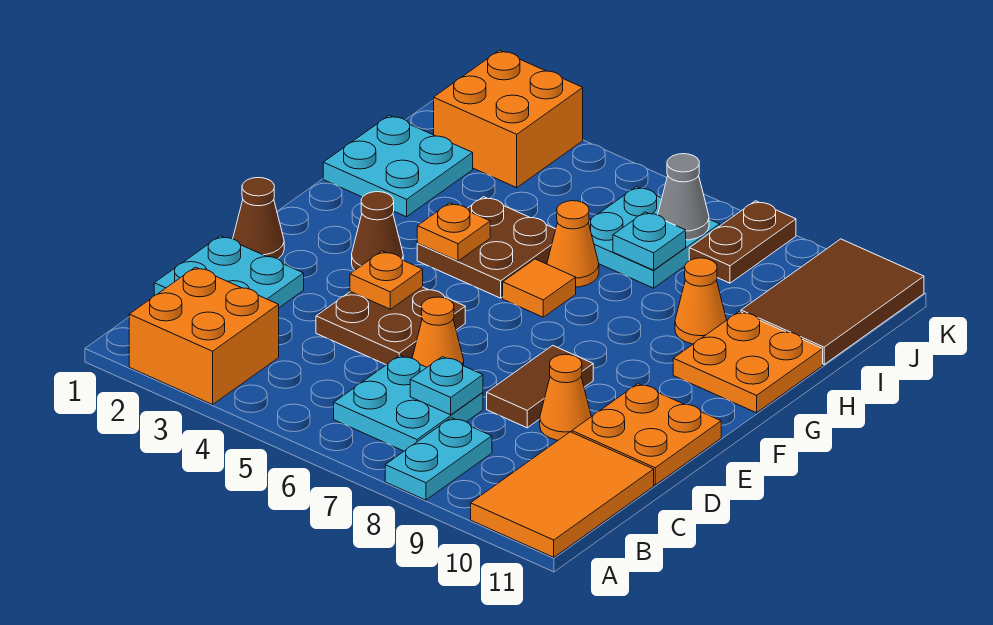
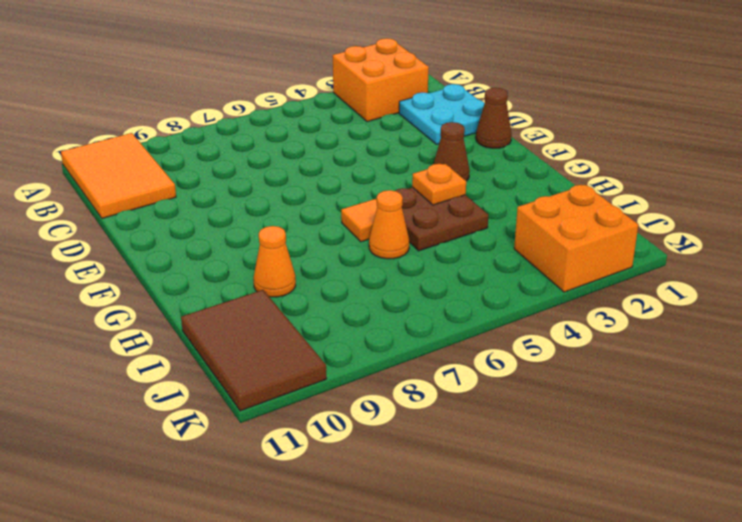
none -> cyan plate A8:B8 level 1
none -> cyan plate B6:C7 level 1
none -> brown plate D4:E5 level 1

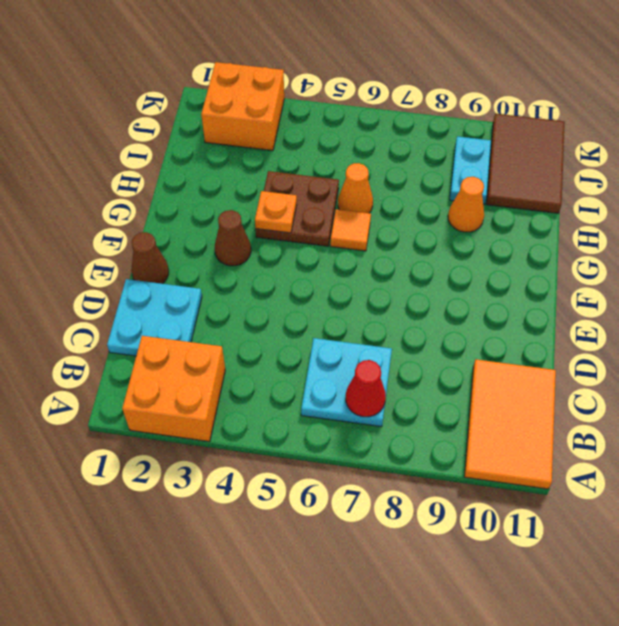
red cone B7 level 2 -> none
cyan plate I9:J9 level 1 -> cyan plate A8:B8 level 1
none -> brown plate D4:E5 level 1
none -> orange cone D6 level 1
none -> brown tile D8:E8 level 1

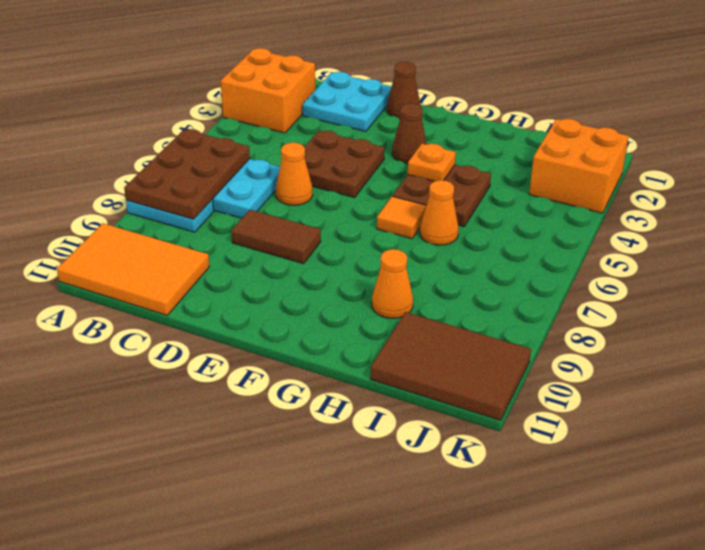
brown plate A6:B8 level 2 -> none
none -> orange cone D9 level 1
none -> orange plate D10:E11 level 1
none -> orange plate G10:H11 level 1

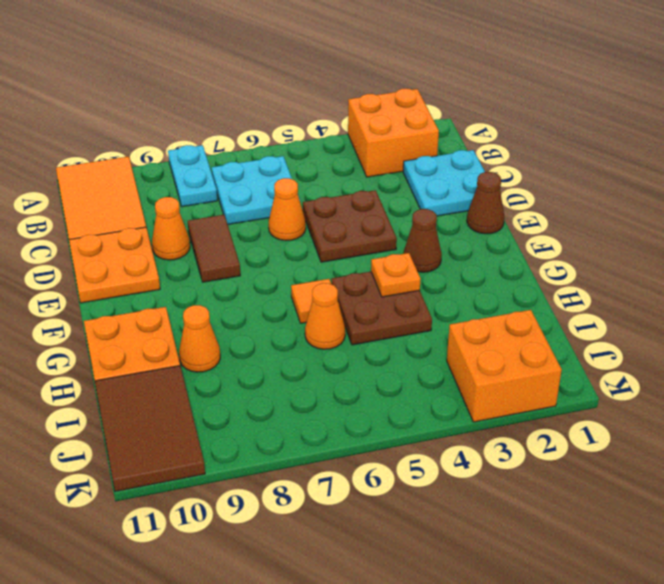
none -> cyan plate H1:I2 level 1
none -> cyan plate I6:J7 level 1
none -> brown plate J8:K8 level 1

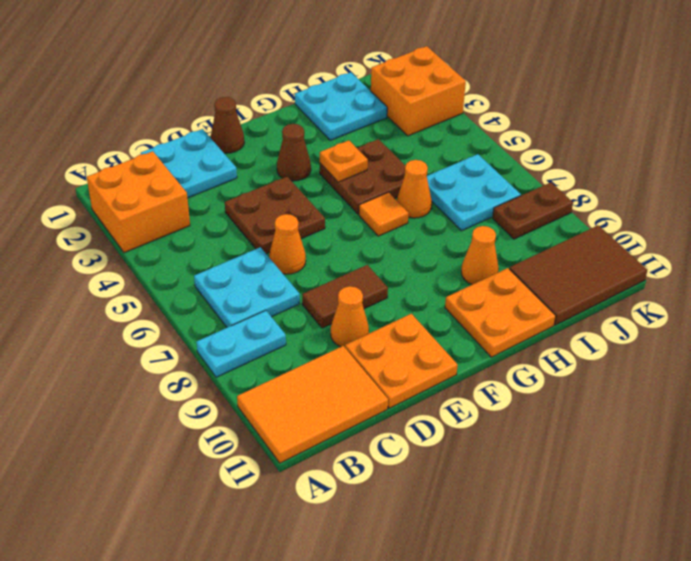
none -> cyan plate C7 level 2
none -> orange plate E4 level 2
none -> cyan plate I7 level 2

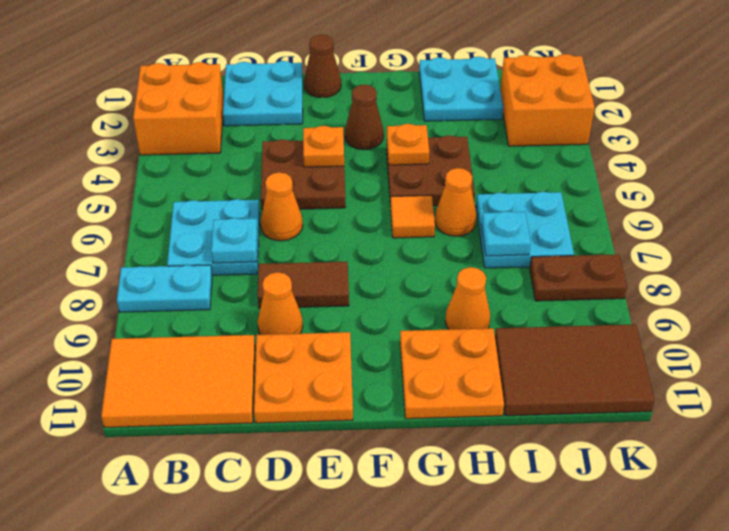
none -> grey cone J7 level 2

